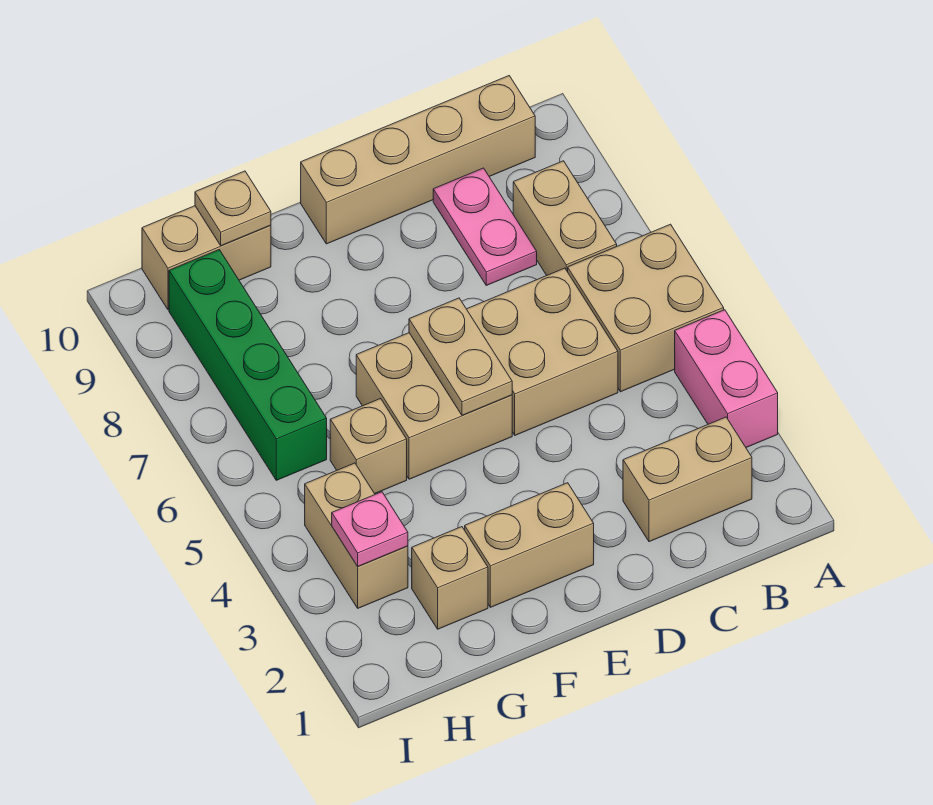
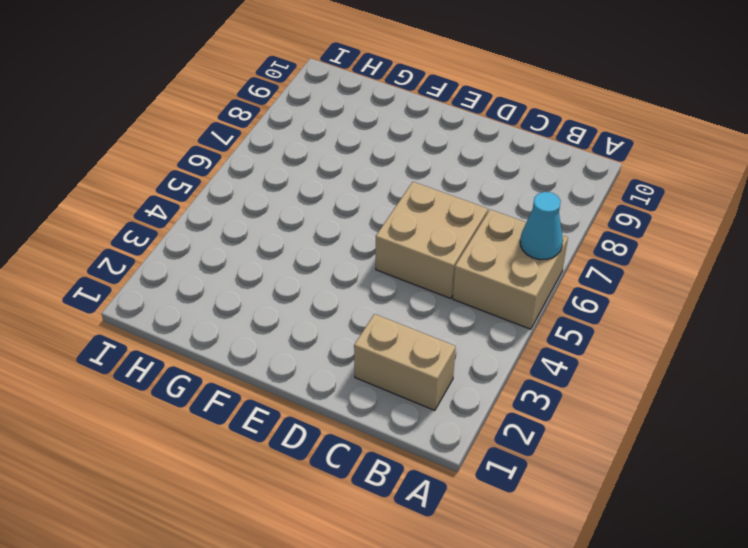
cyan cone A6 level 2 -> none
none -> pink brick A3:A4 level 1
none -> tan brick B7:B8 level 1
none -> tan brick B10:E10 level 1

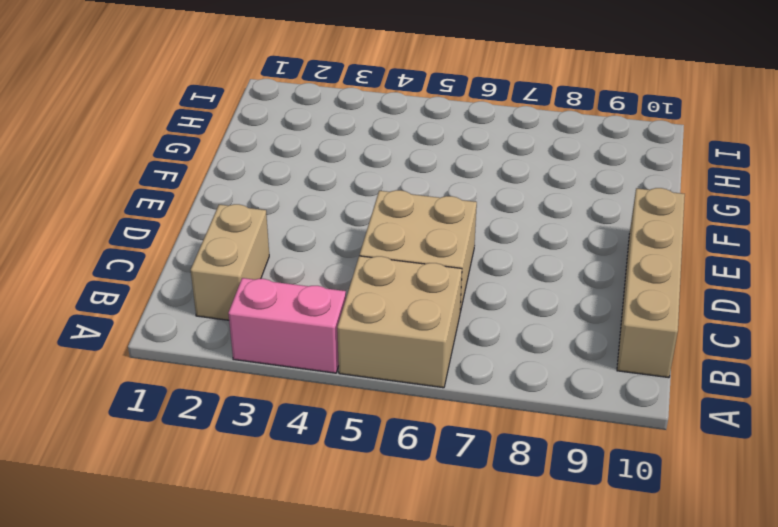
none -> tan brick B7:B8 level 1
none -> pink plate C8:C9 level 1
none -> tan brick E2:F2 level 1

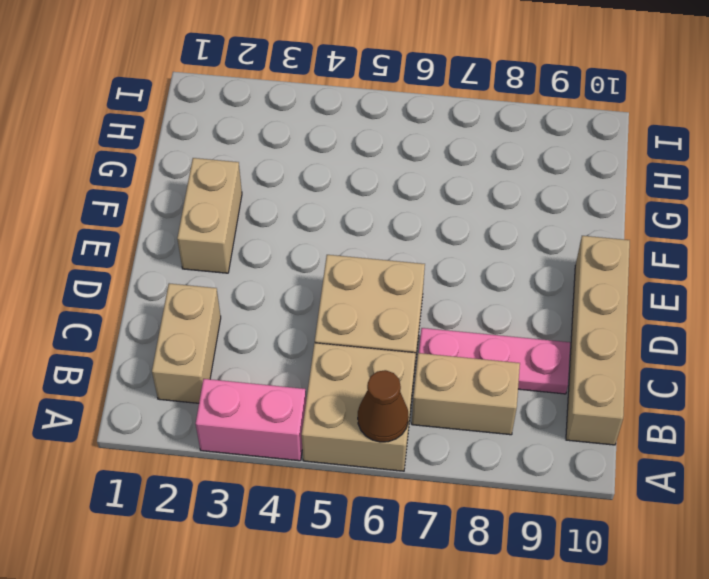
brown cone A6 level 2 -> none
pink plate C7:C9 level 1 -> pink plate C8:C9 level 1
none -> tan brick E5:F6 level 1
none -> tan brick G2 level 1
none -> tan brick G5 level 1

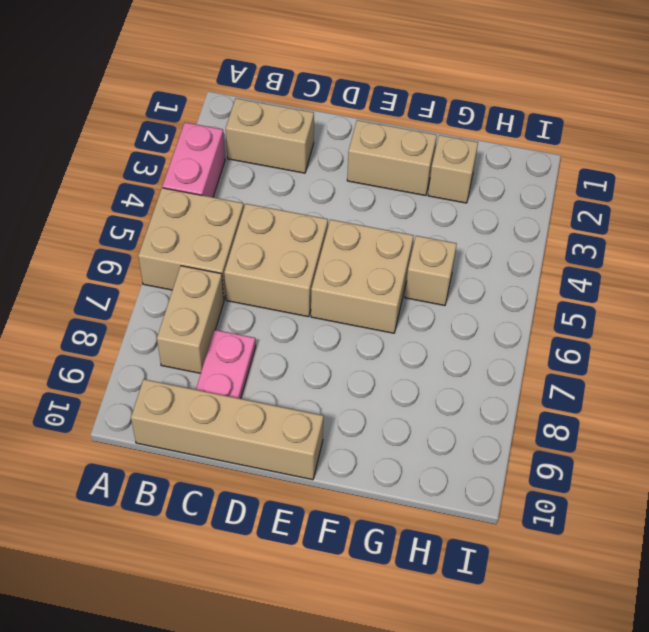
none -> tan brick G10:H10 level 1
none -> tan brick H3:H4 level 1
none -> green brick H6:H9 level 1

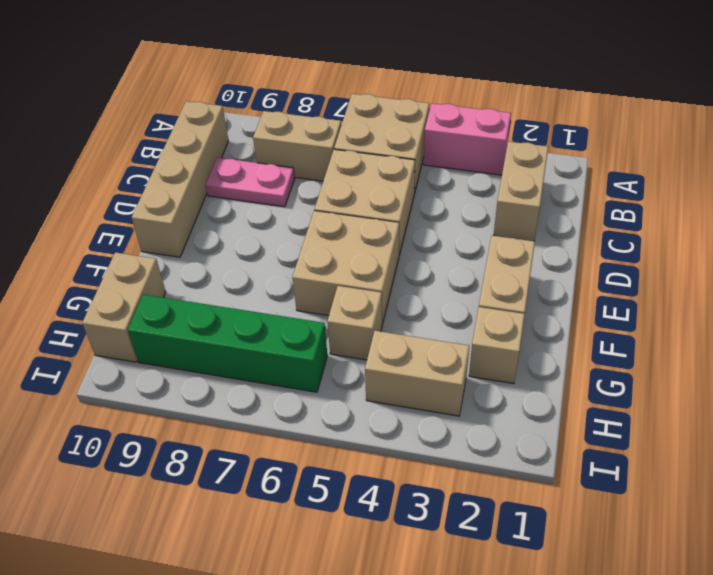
none -> tan plate E5:E6 level 2
none -> tan plate G10 level 2
none -> pink plate H3 level 2

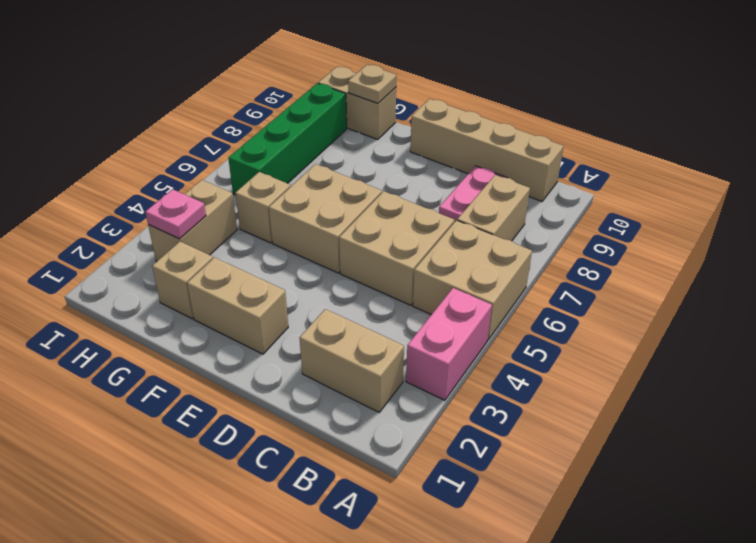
none -> tan plate E5:E6 level 2

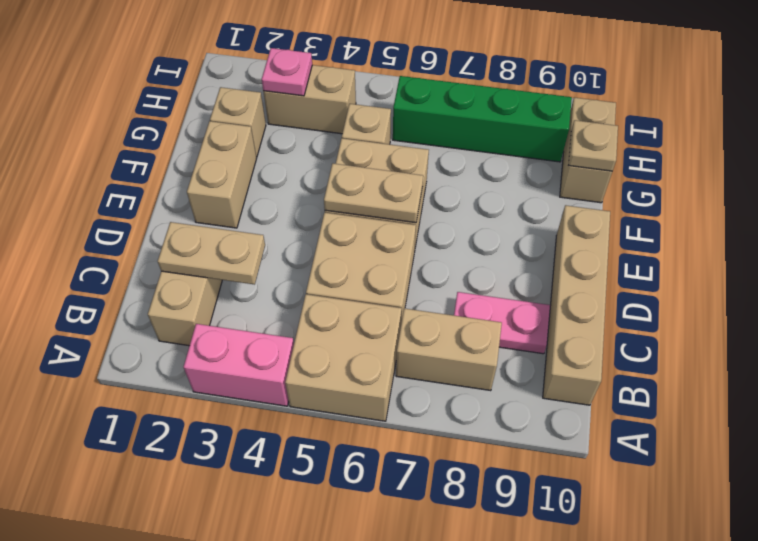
tan plate C2:C3 level 2 -> none

